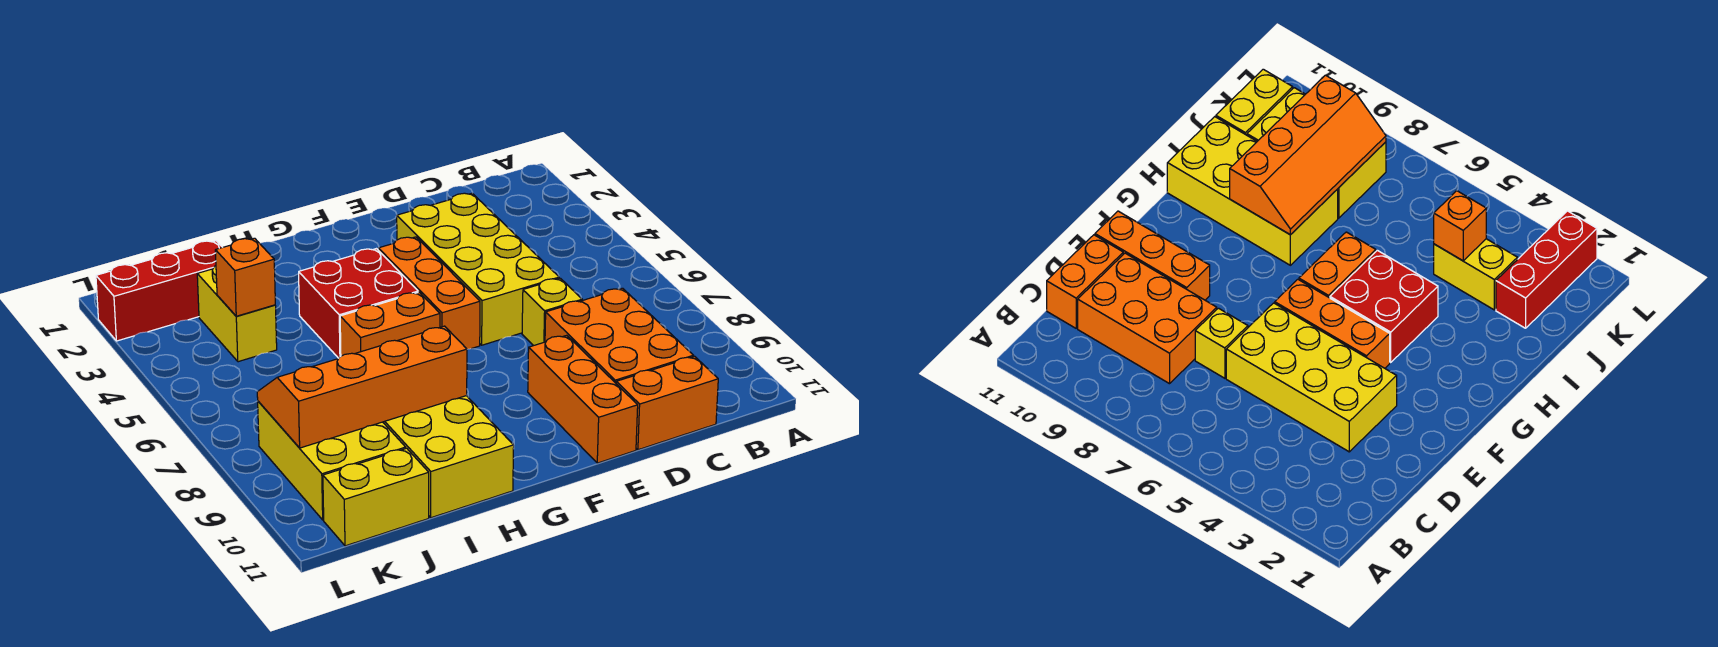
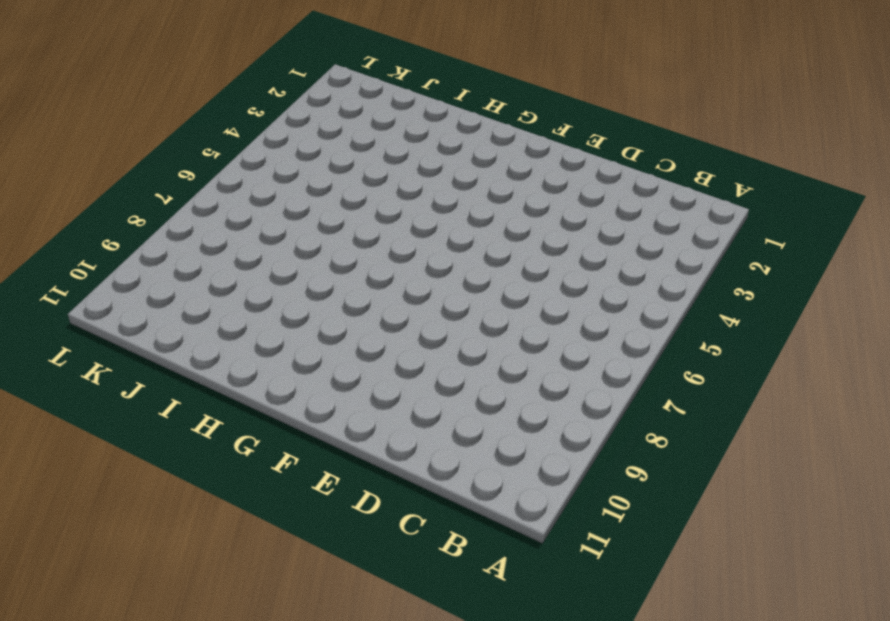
none -> orange brick C8:D10 level 1
none -> orange brick C11:D11 level 1
none -> yellow brick D3:E6 level 1

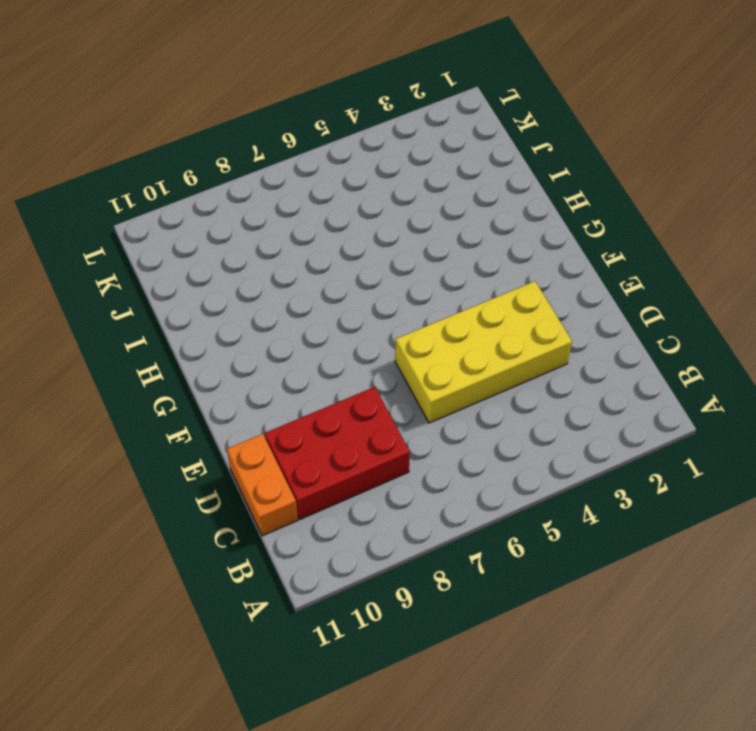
red brick C8:D10 level 1 -> orange brick C8:D10 level 1
none -> yellow brick D7 level 1
none -> orange brick E9:E11 level 1
none -> orange brick F4:F6 level 1

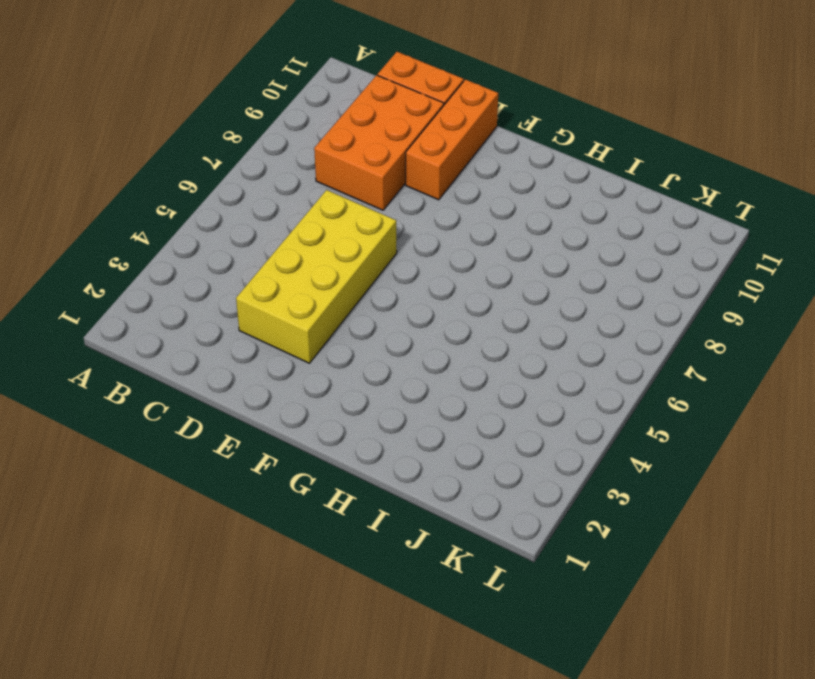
none -> yellow brick D7 level 1
none -> orange brick F4:F6 level 1
none -> red brick G4:H5 level 1

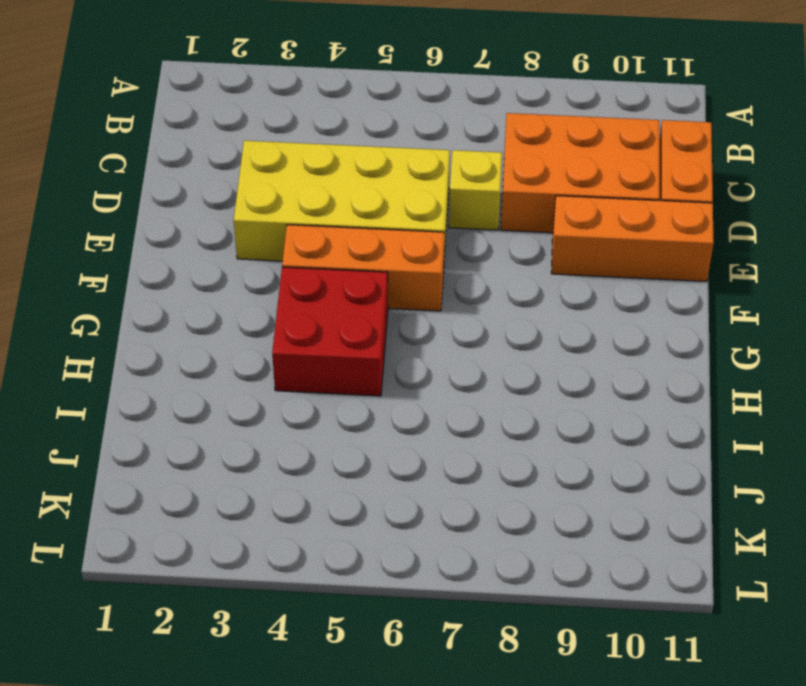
none -> orange brick G6:H6 level 1
none -> yellow brick H8:I11 level 1
none -> red brick J2:L2 level 1

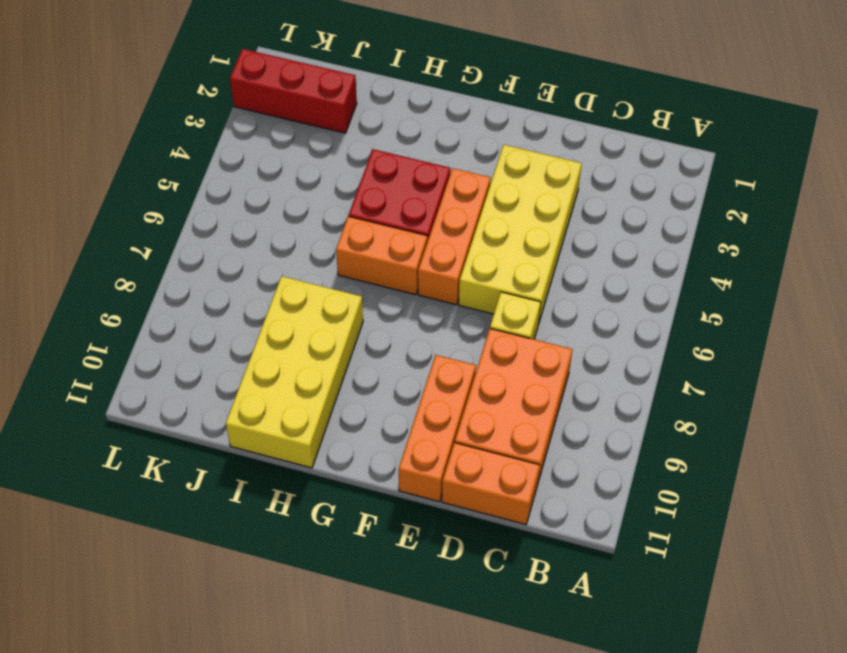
none -> yellow brick J3:J4 level 1
none -> yellow brick J8:K10 level 1
none -> yellow brick J11:K11 level 1

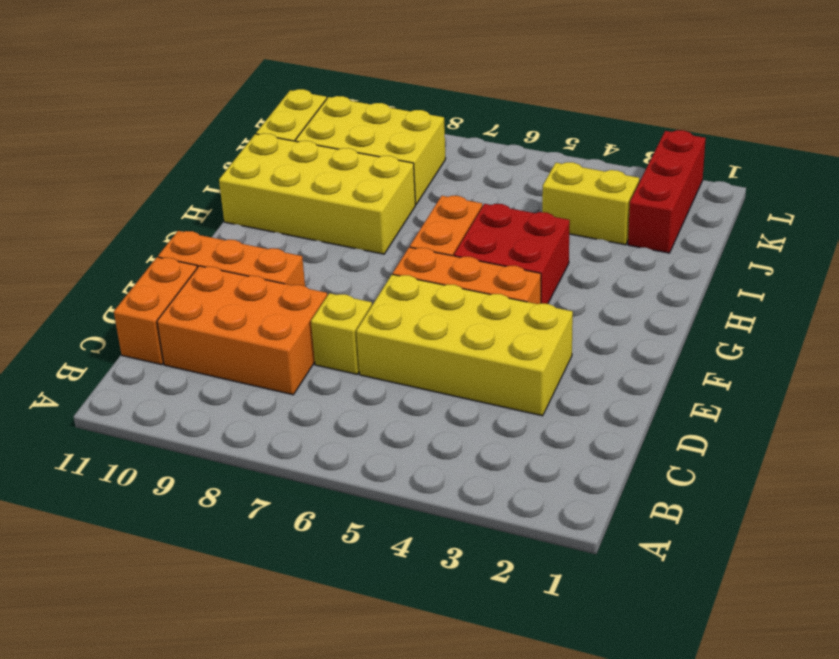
none -> orange slope H8:K9 level 2 top 9
none -> orange brick J4 level 2

